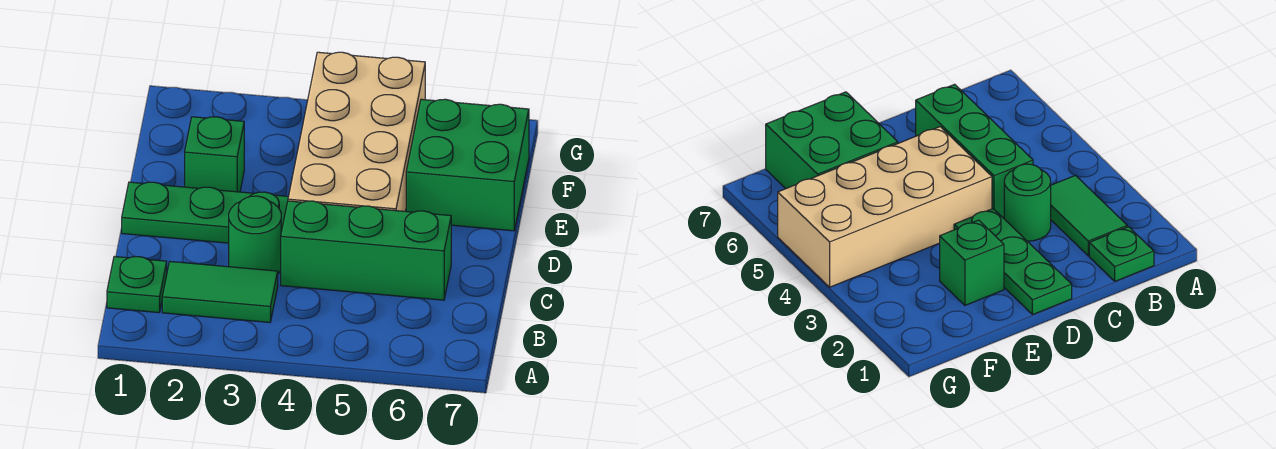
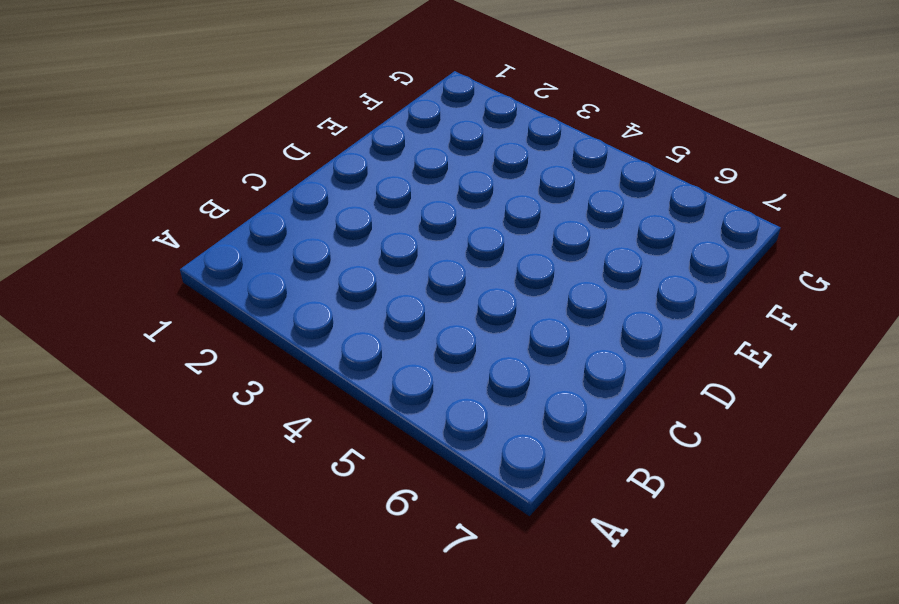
none -> green plate B1 level 1
none -> green tile B2:B3 level 1

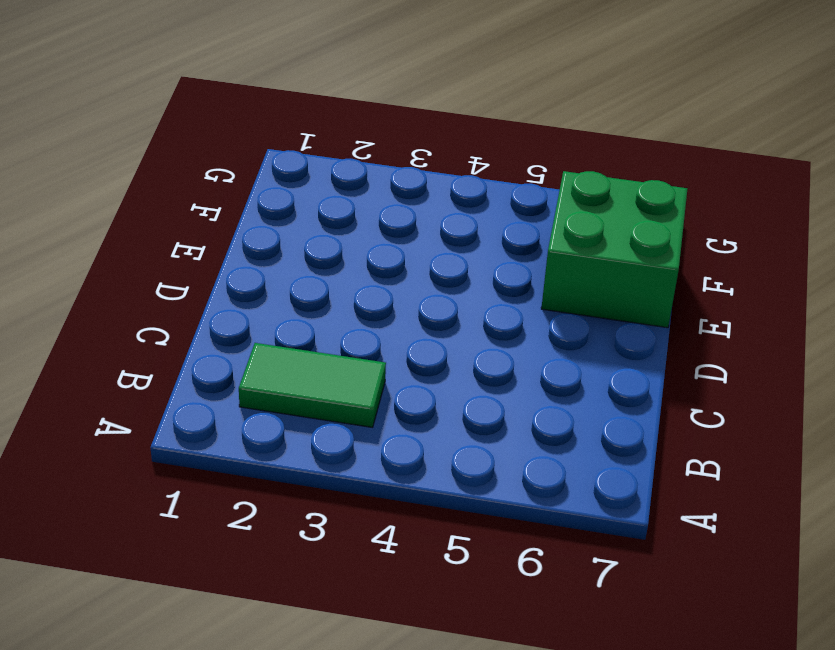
none -> green plate B1 level 1
none -> green round brick C3 level 1

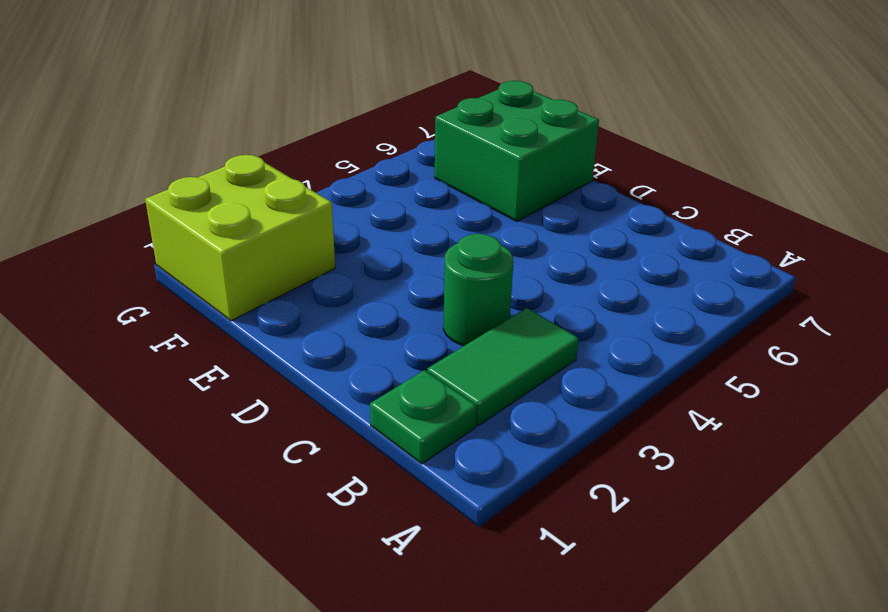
lime brick F1:G2 level 1 -> none
none -> green brick C4:C6 level 1
none -> green plate D1:D3 level 1

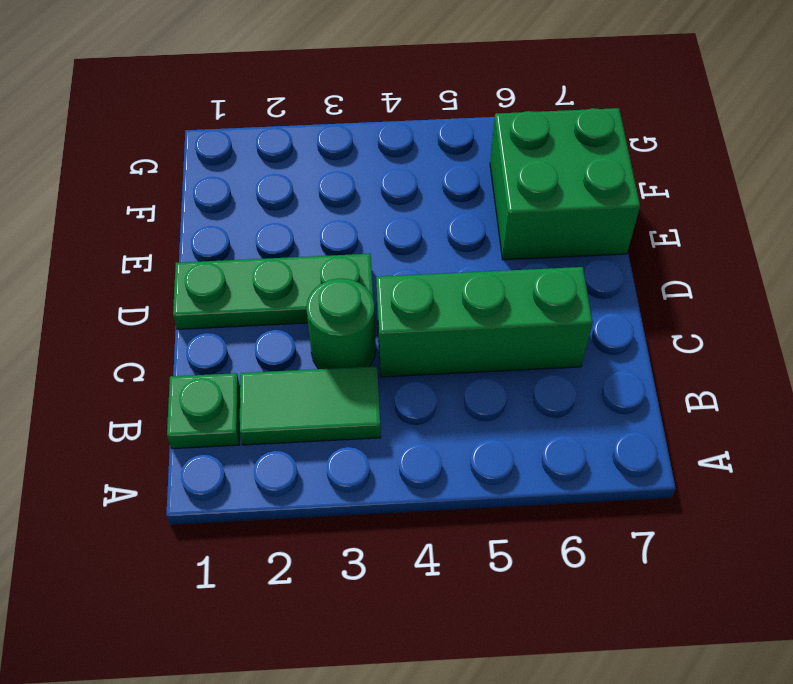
none -> tan brick D4:G5 level 1
none -> green brick E2 level 1

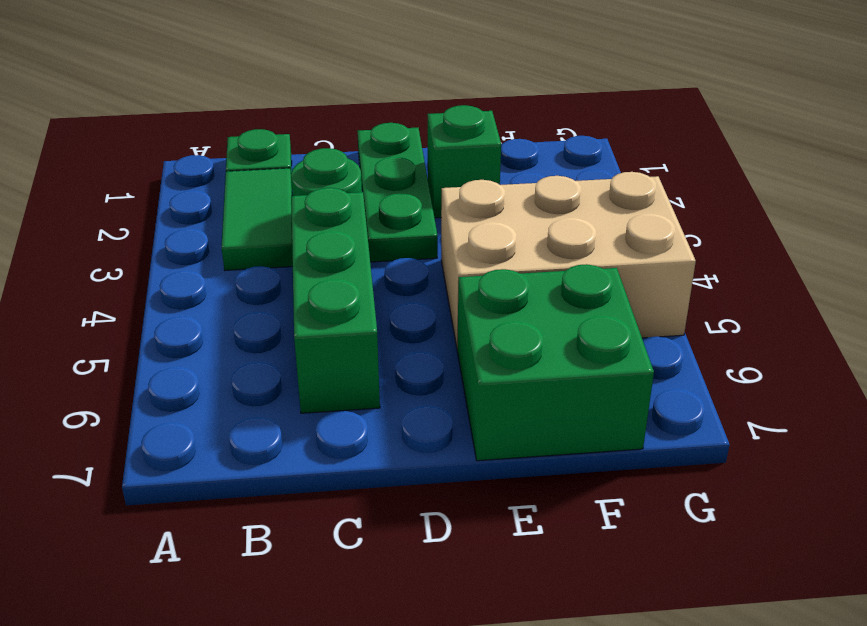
tan brick E4:G5 level 1 -> tan brick D4:G5 level 1

